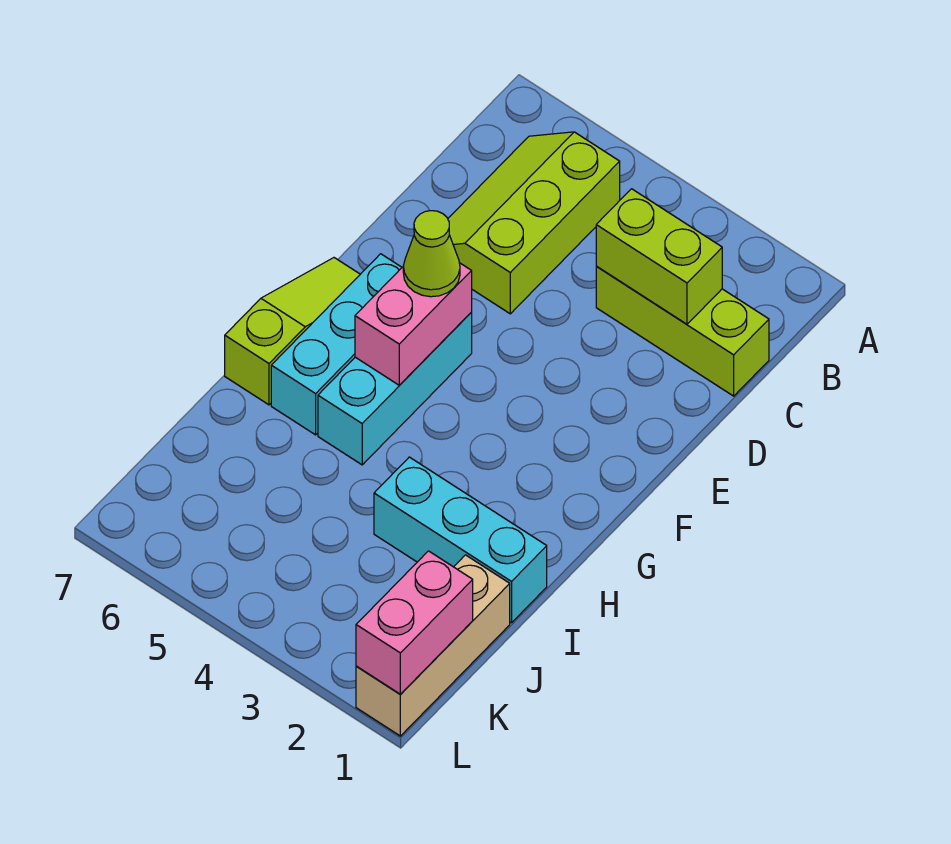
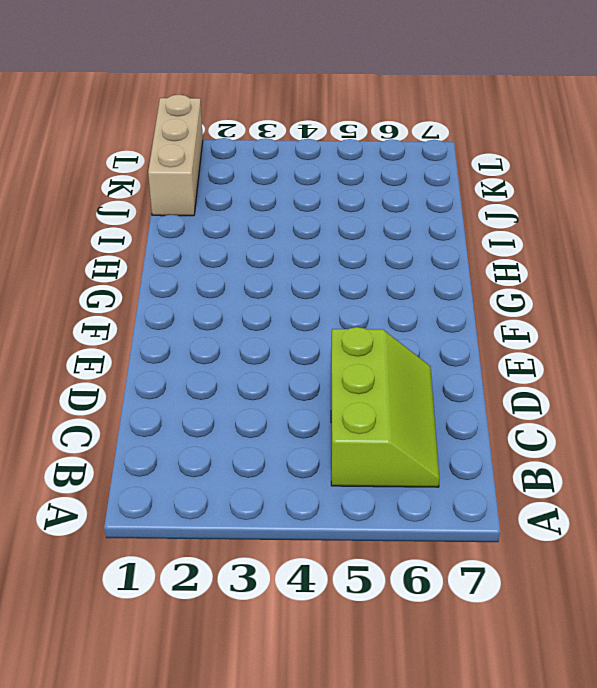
none -> lime brick C1:C3 level 1
none -> cyan brick F5:H5 level 1

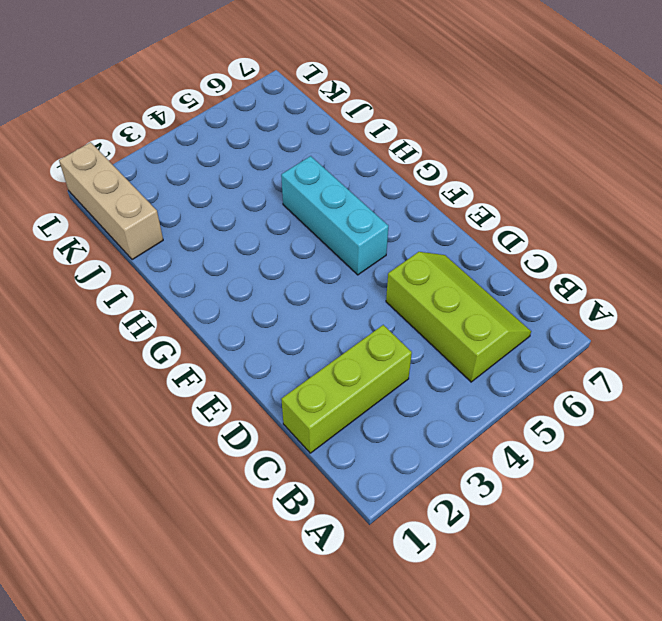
none -> cyan brick F6:H6 level 1
none -> lime slope F7:H7 level 1 top H

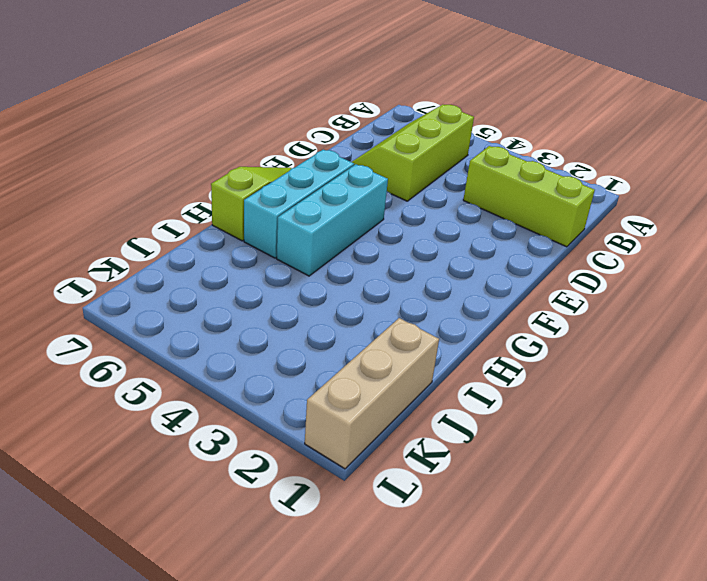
none -> cyan brick I1:I3 level 1
none -> lime brick C2:C3 level 2

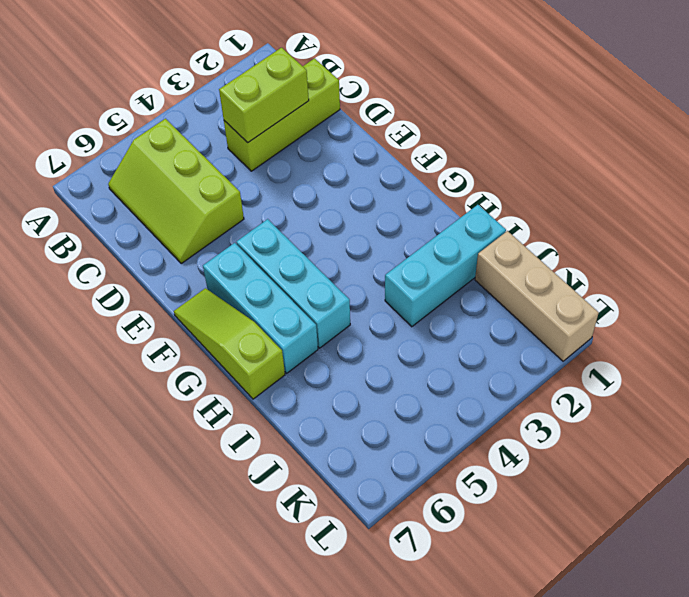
none -> pink brick F5:G5 level 2
none -> pink brick K1:L1 level 2

